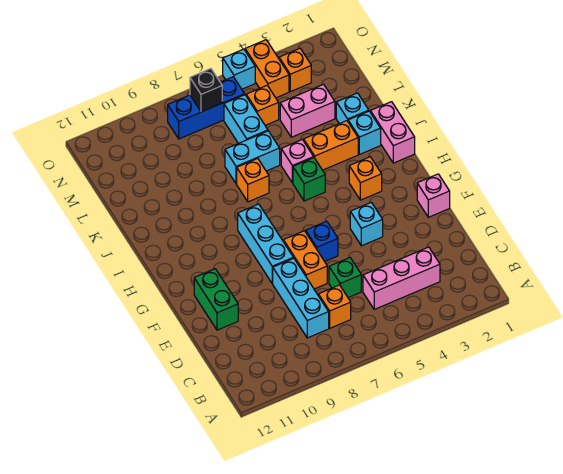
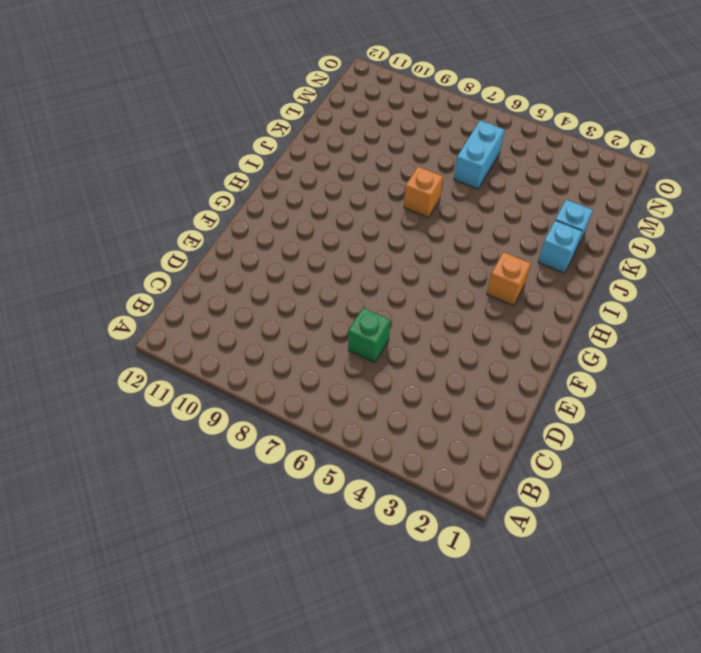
none -> pink brick C3:C5 level 1
none -> orange brick C7 level 1
none -> cyan brick C8:E8 level 1

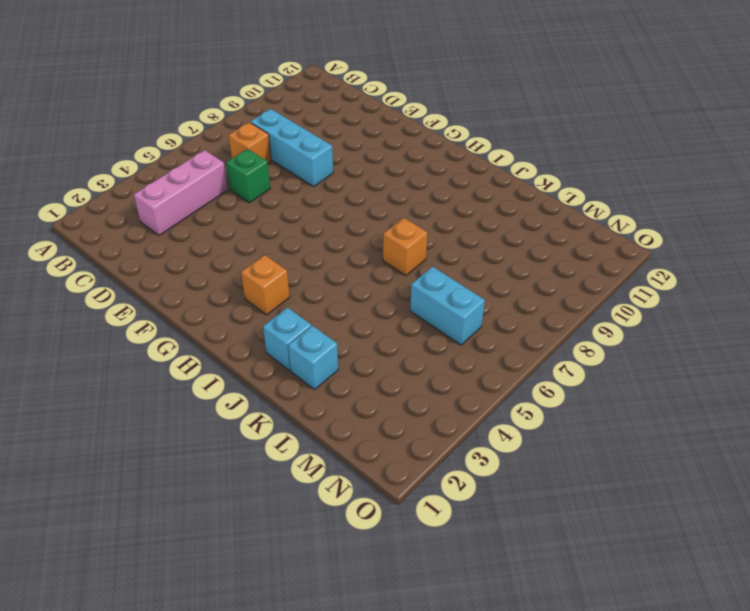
none -> orange brick E7:F7 level 1
none -> green brick E11:F11 level 1
none -> pink brick F1 level 1

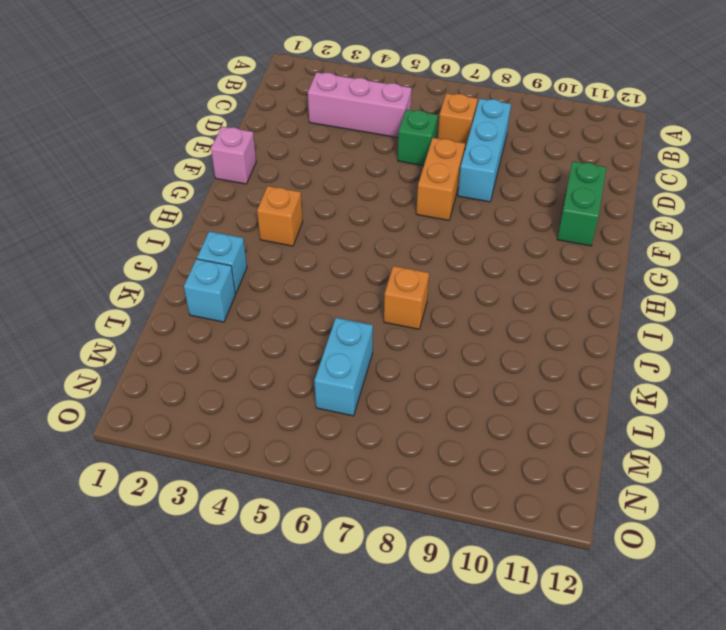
none -> cyan brick F4 level 1
none -> blue brick F6 level 1
none -> cyan brick F8:H8 level 1

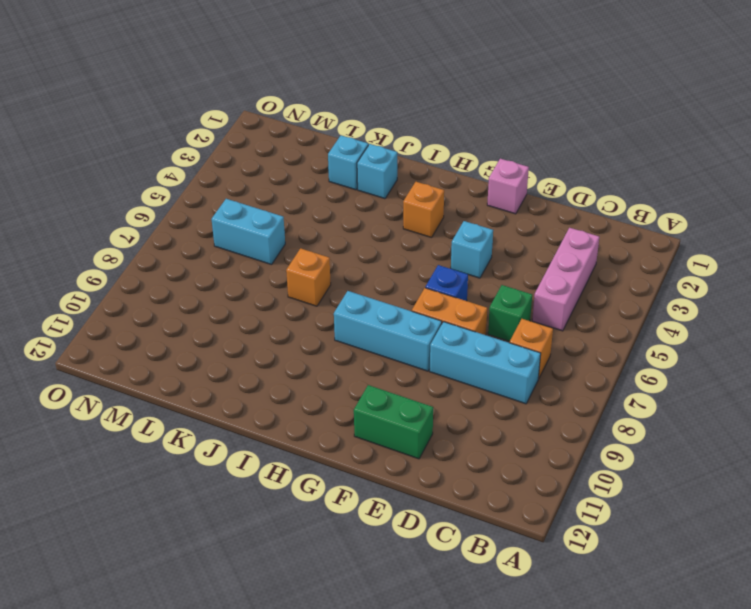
none -> pink brick I1:J1 level 1
none -> green brick I5 level 1
none -> orange brick J3:J4 level 1

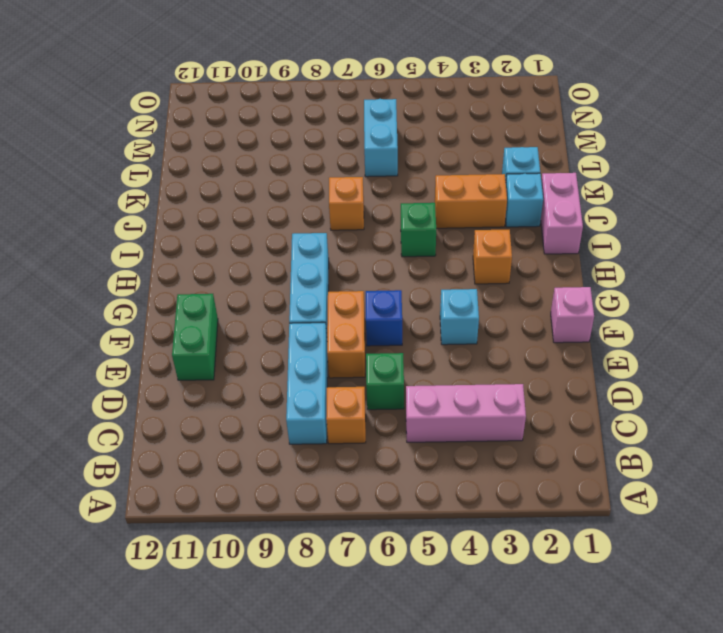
none -> pink brick J5 level 1
none -> cyan brick K6:K7 level 1
none -> pink brick L3:L4 level 1

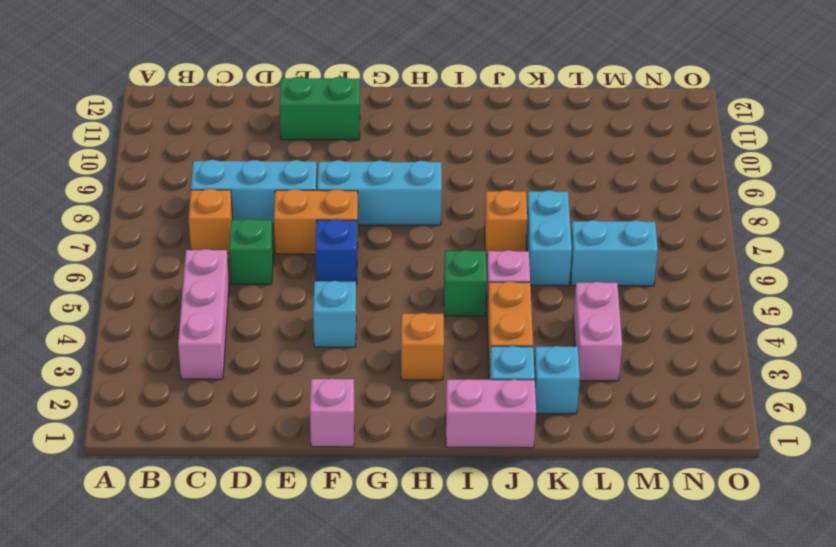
none -> orange brick M5 level 1
none -> orange brick N3 level 1
none -> orange brick N4:O4 level 1

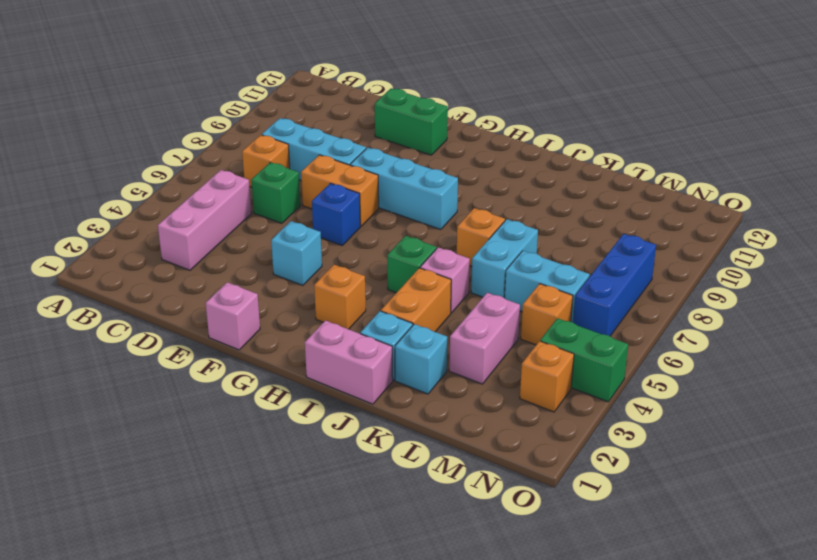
green brick N4:O4 level 1 -> orange brick N4:O4 level 1
none -> cyan brick O5 level 1
none -> black brick N7 level 2

